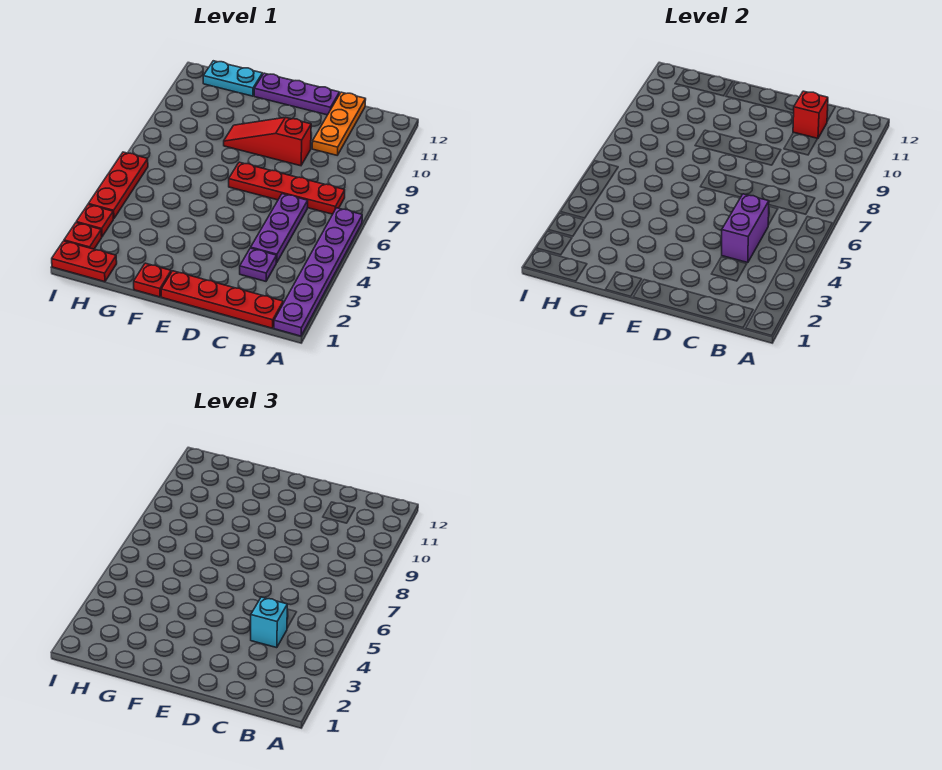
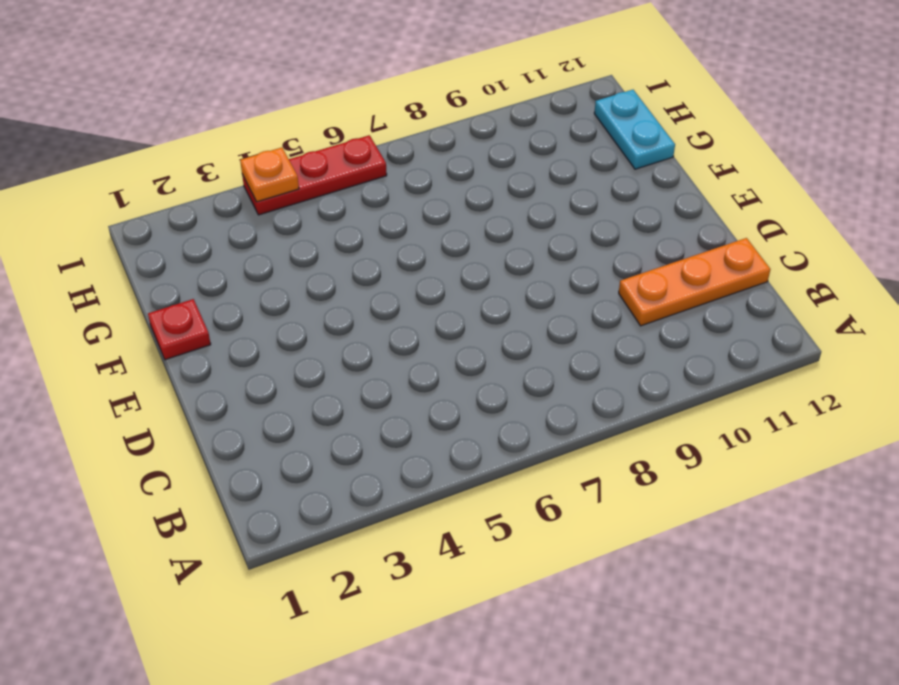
orange plate I4 level 2 -> none
none -> purple plate A1:A6 level 1
none -> red plate B1:E1 level 1
none -> red plate B7:E7 level 1

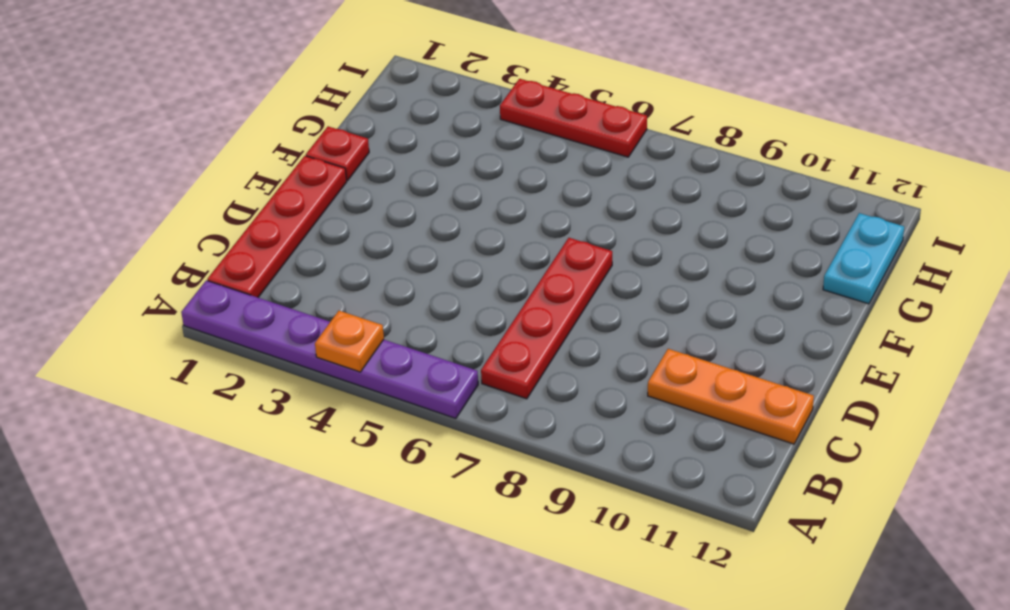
orange plate A4 level 2 -> none
none -> purple plate C3 level 1
none -> purple plate C4:C6 level 1
none -> red slope D9:F9 level 1 top D

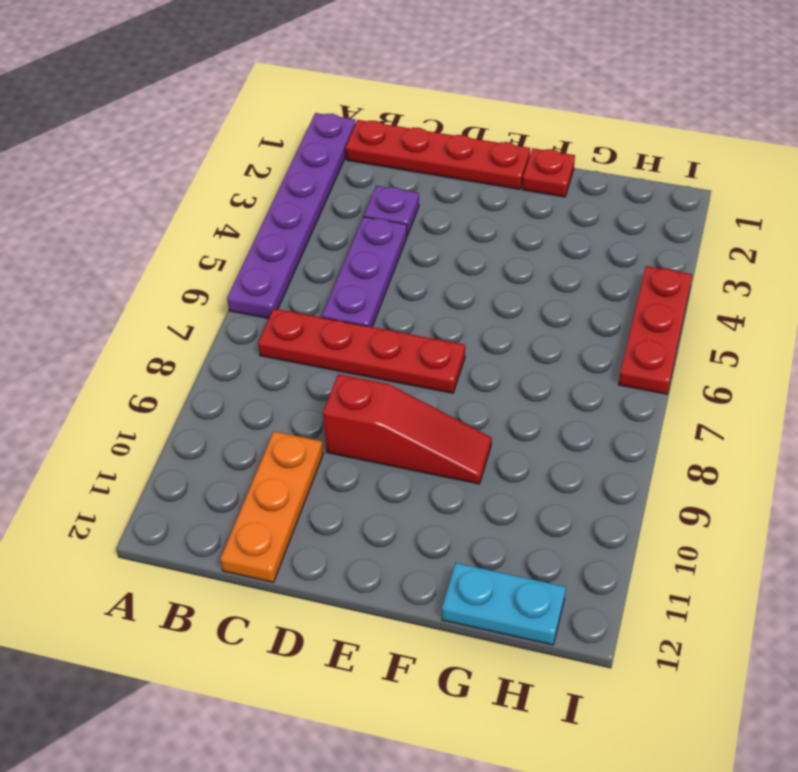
none -> purple plate D12:F12 level 1
none -> red plate H1:I1 level 1
none -> red plate I2 level 1

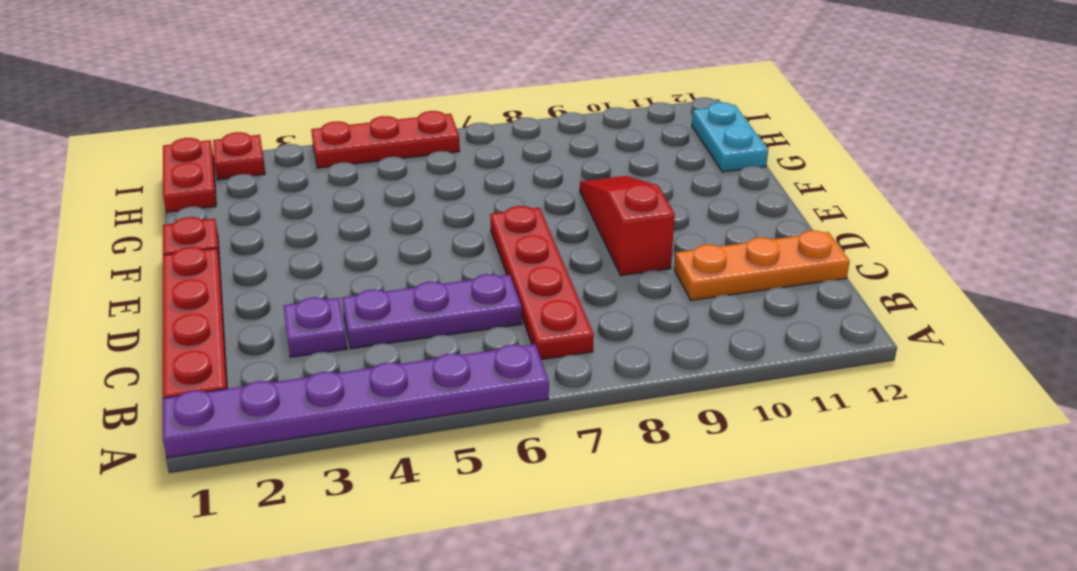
none -> purple plate D12:F12 level 1
none -> red plate I3 level 1
none -> purple brick C4:C5 level 2

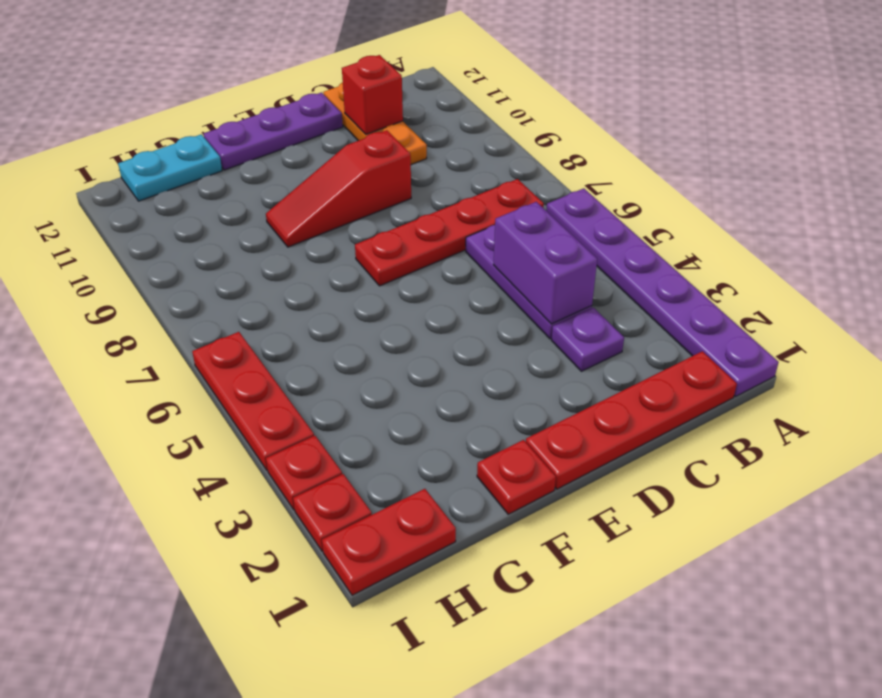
none -> cyan brick C4 level 3

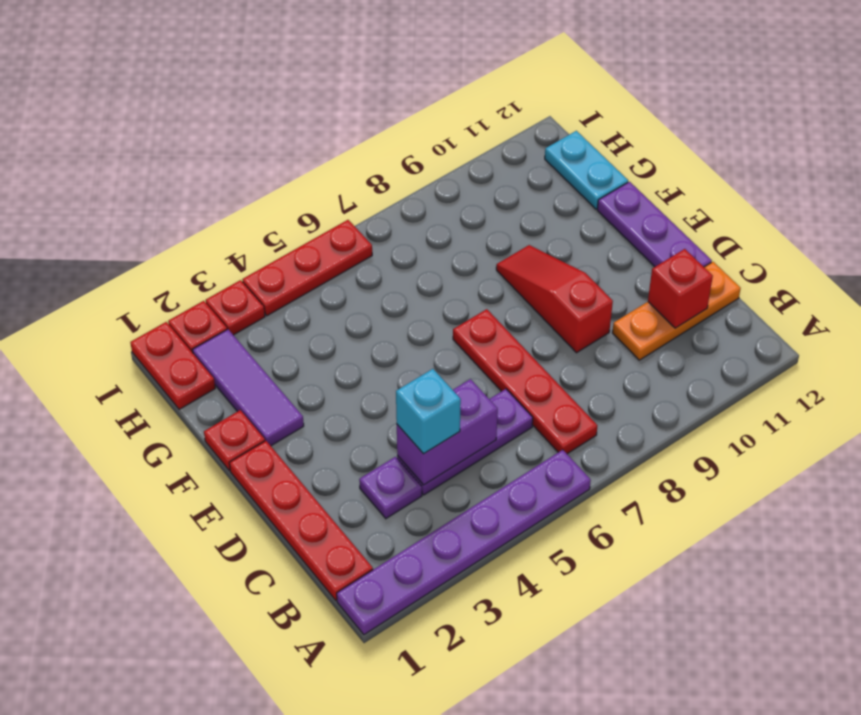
purple tile F2:H2 level 1 -> none

